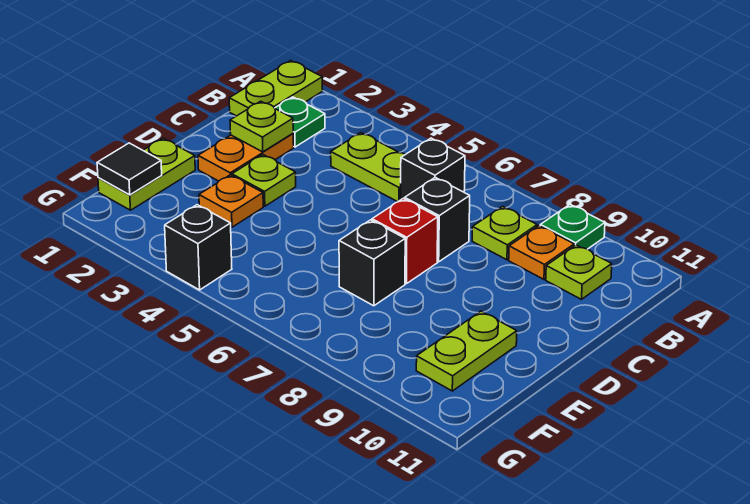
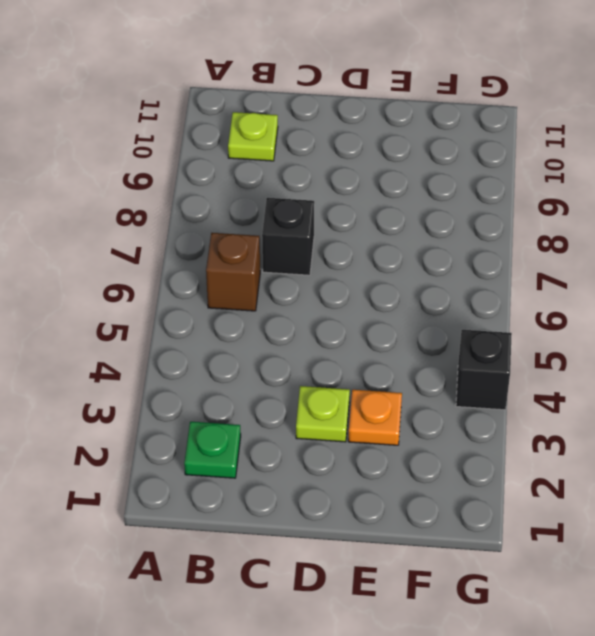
brown brick B6 level 1 -> black brick B6 level 1
none -> lime plate A1:B1 level 1
none -> green plate A9 level 1
none -> lime plate B4:B5 level 1

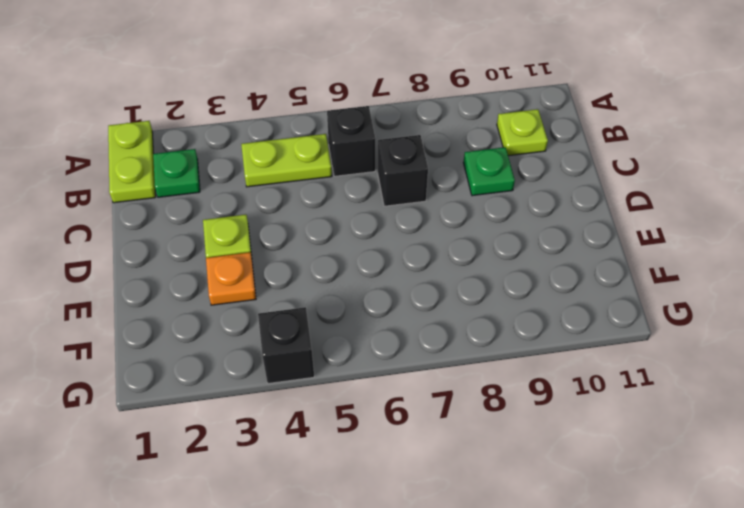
green plate C9 level 1 -> green plate A9 level 1
none -> lime plate B8 level 1
none -> orange plate B9 level 1
none -> orange plate C2:D2 level 1

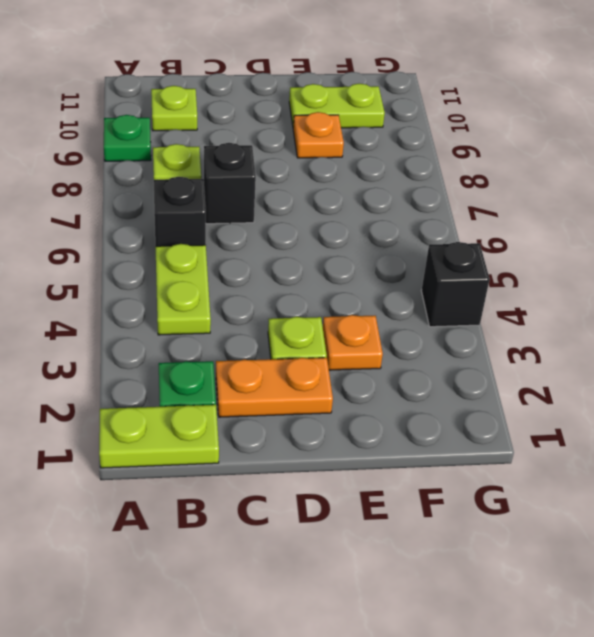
orange plate E9 level 1 -> orange plate B9 level 1
none -> red brick D7 level 1
none -> lime plate E1:F1 level 1
none -> black brick E7 level 1

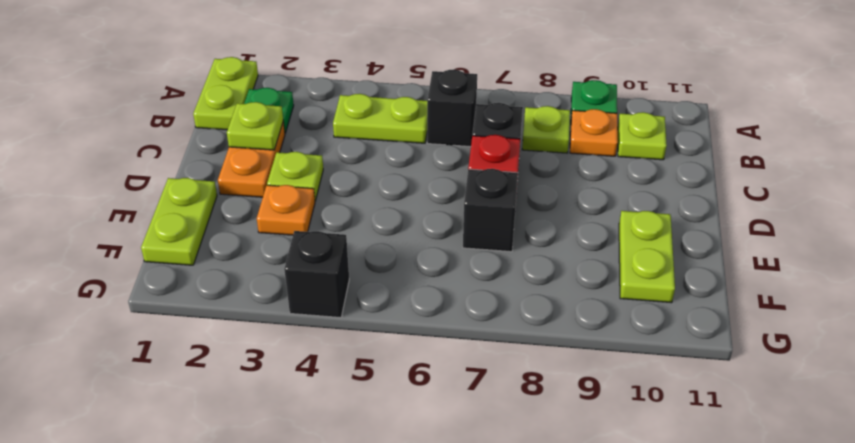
none -> black tile F1 level 2

